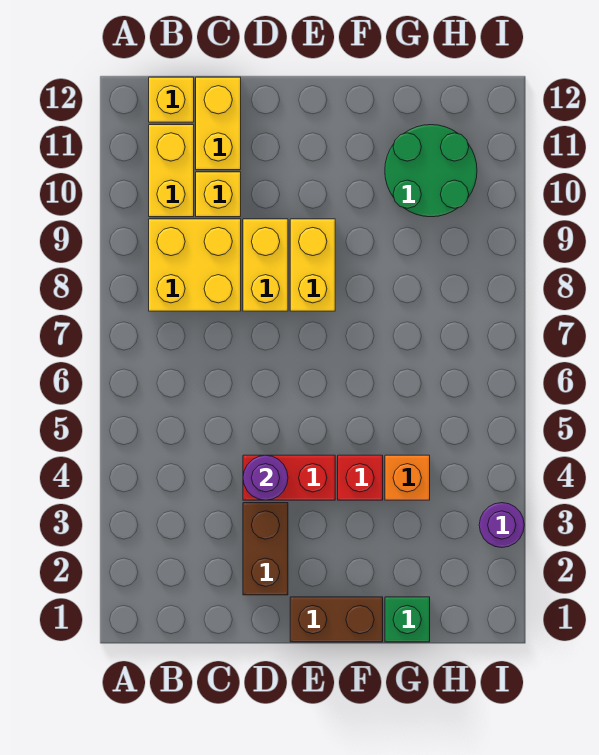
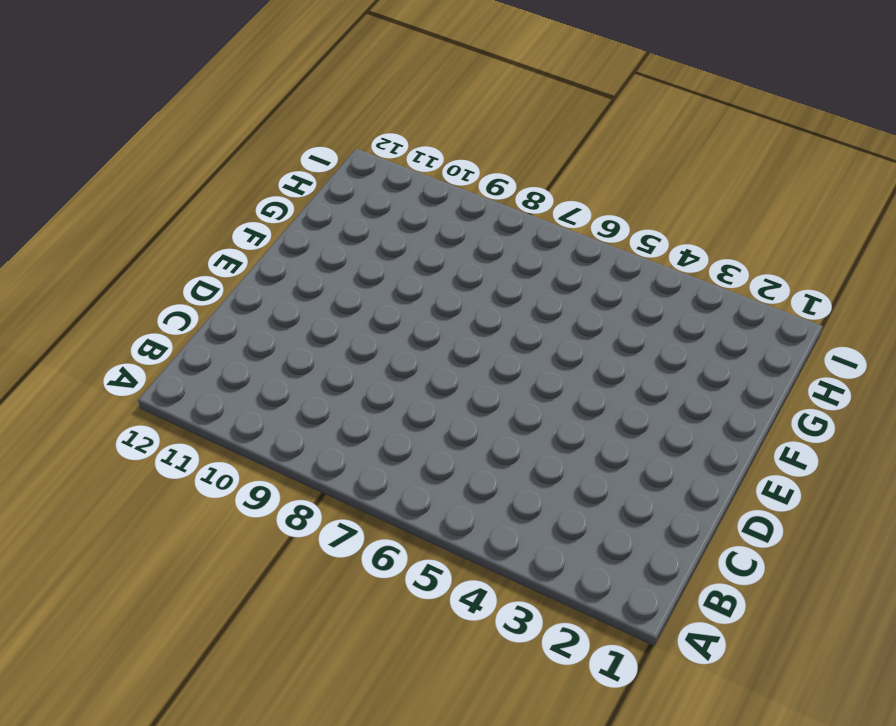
none -> yellow brick B8:C9 level 1
none -> yellow brick B10:B11 level 1
none -> yellow brick B12 level 1

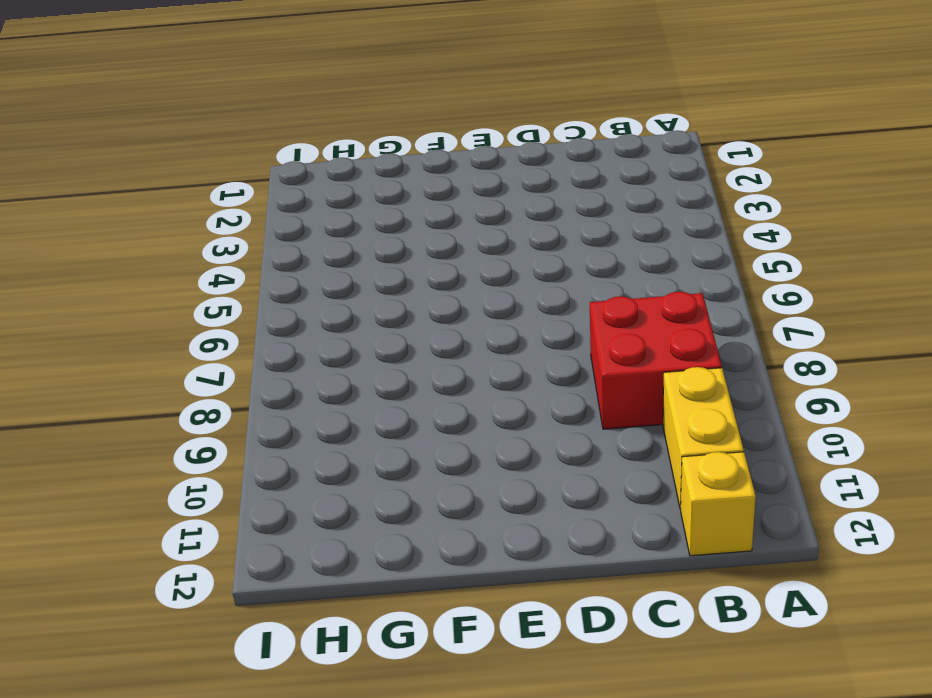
red brick B8:C9 level 1 -> yellow brick B8:C9 level 1
none -> yellow brick C10 level 1
none -> yellow brick C11:C12 level 1
none -> brown brick D2:D3 level 1

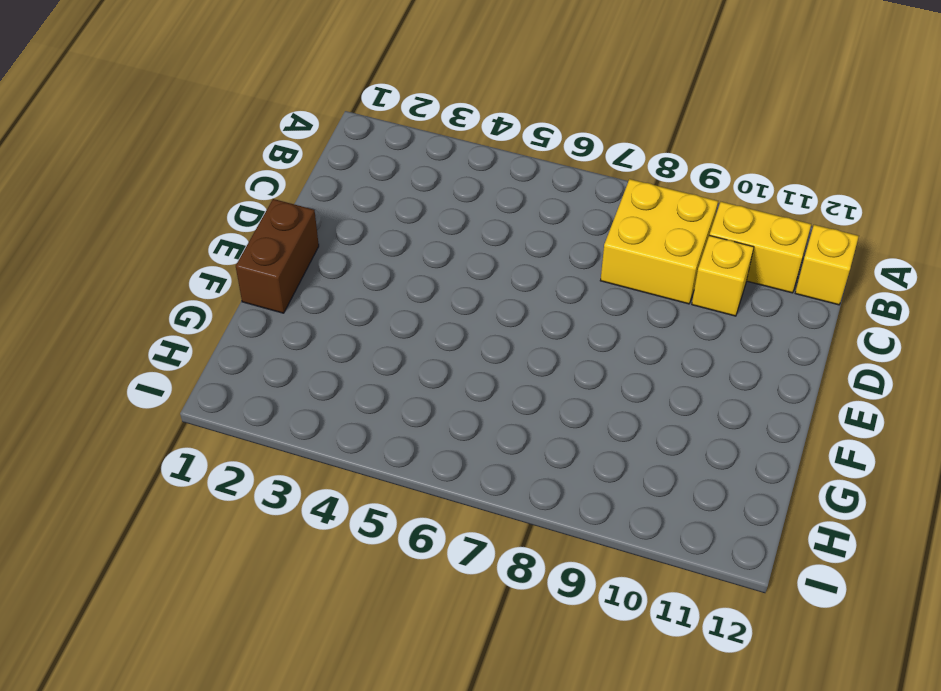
none -> yellow brick C11:C12 level 1
none -> brown brick D2:D3 level 1
none -> red brick D4:E4 level 1

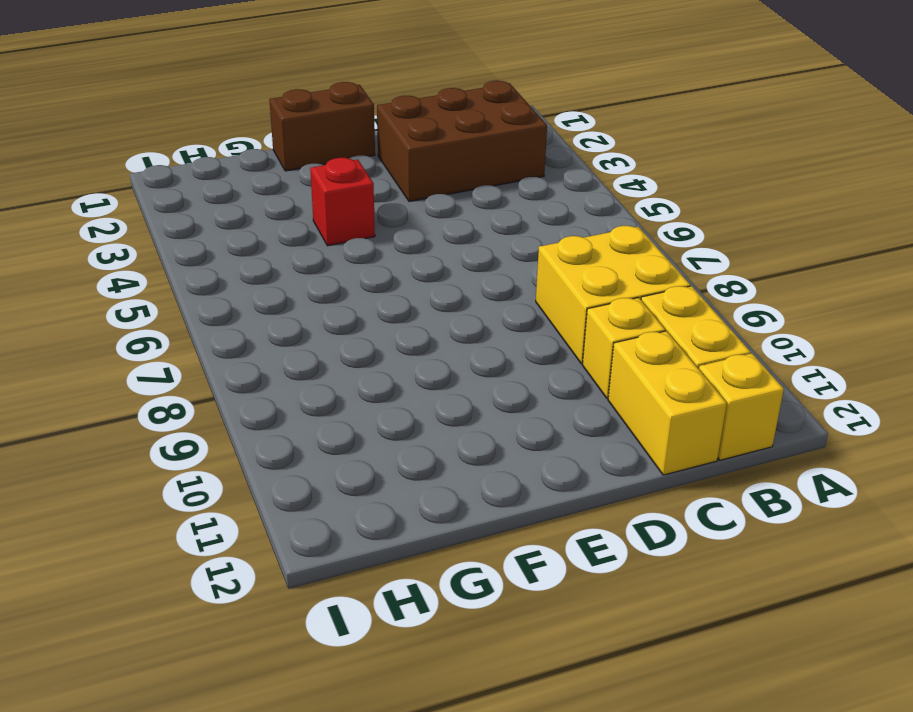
brown brick B2:D3 level 1 -> brown brick D2:D3 level 1
none -> red brick D4:E4 level 1
none -> yellow brick D8:D9 level 1
none -> yellow brick E8:E9 level 1

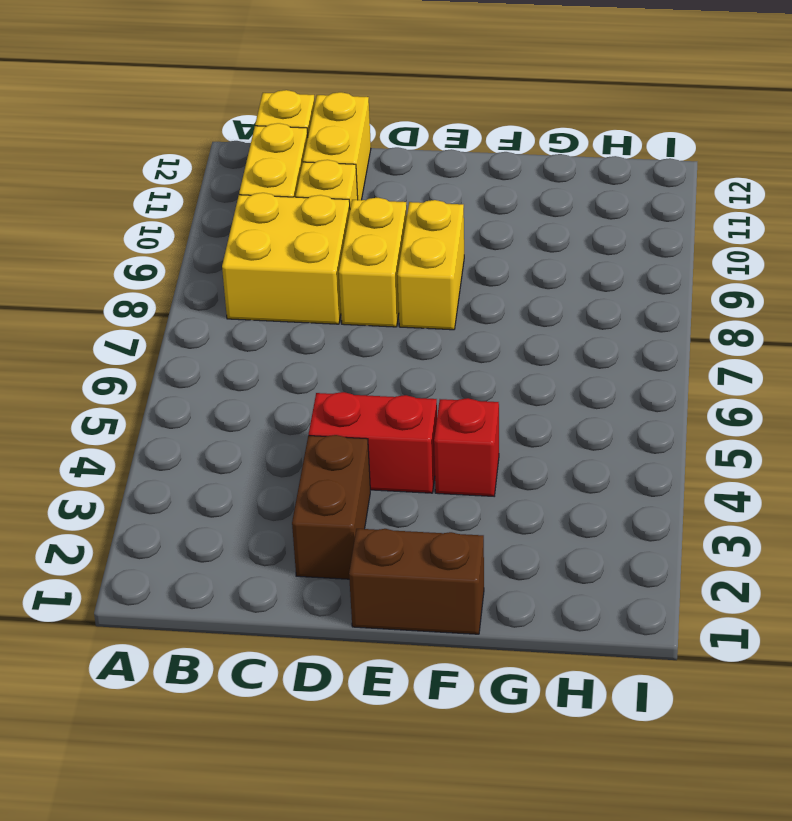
none -> green brick G1 level 1
none -> orange brick G4 level 1
none -> green round brick G10:H11 level 1

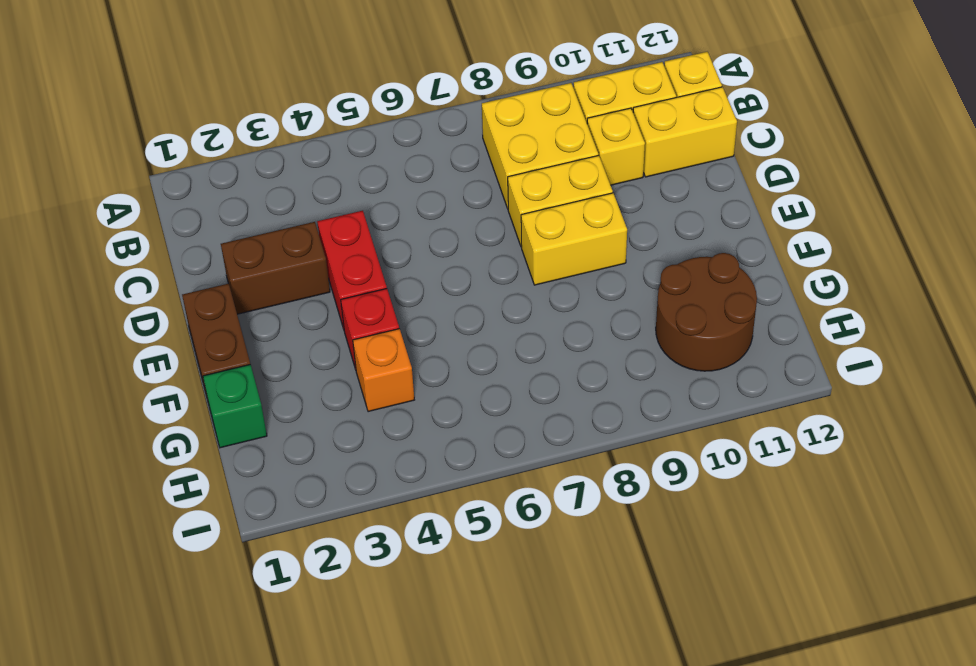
brown round brick G10:H11 level 1 -> green round brick G10:H11 level 1
none -> purple round brick I3 level 1
none -> purple round brick D4 level 2

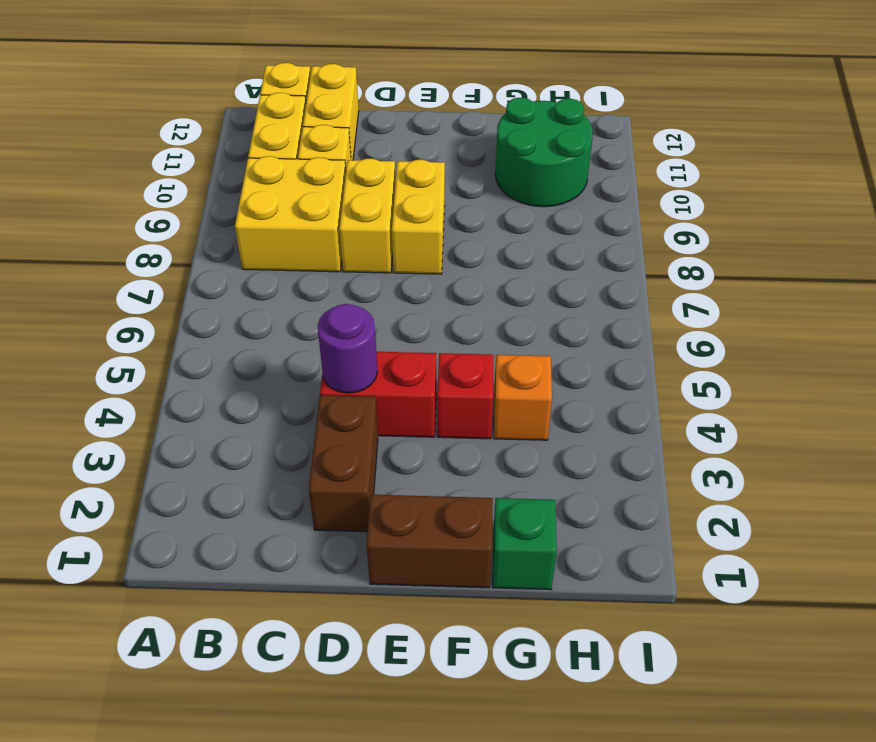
none -> purple round brick I3 level 1

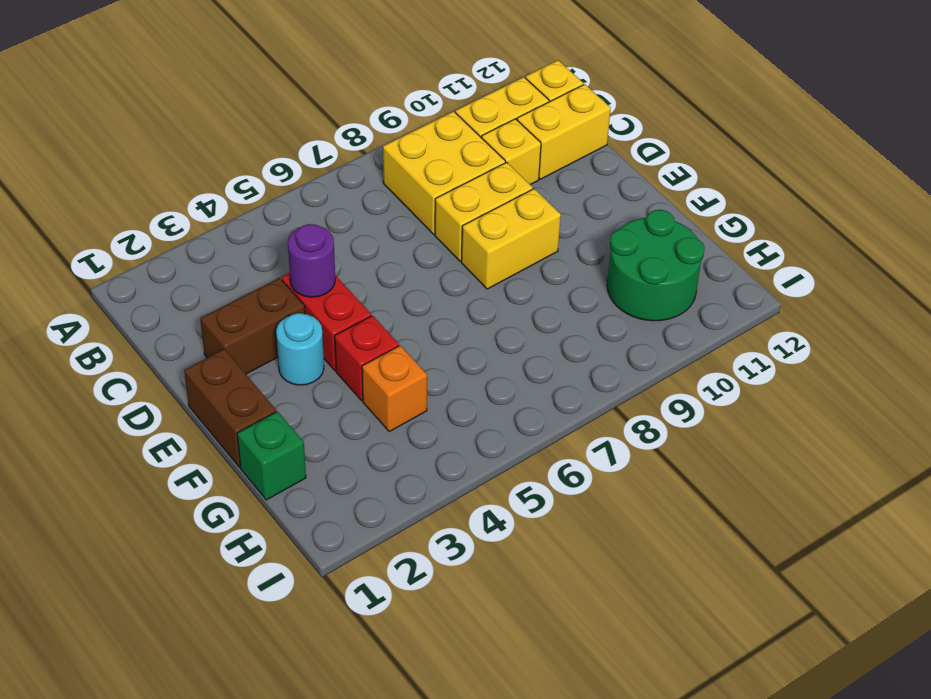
cyan round brick E3 level 1 -> none
none -> purple round brick I3 level 1

